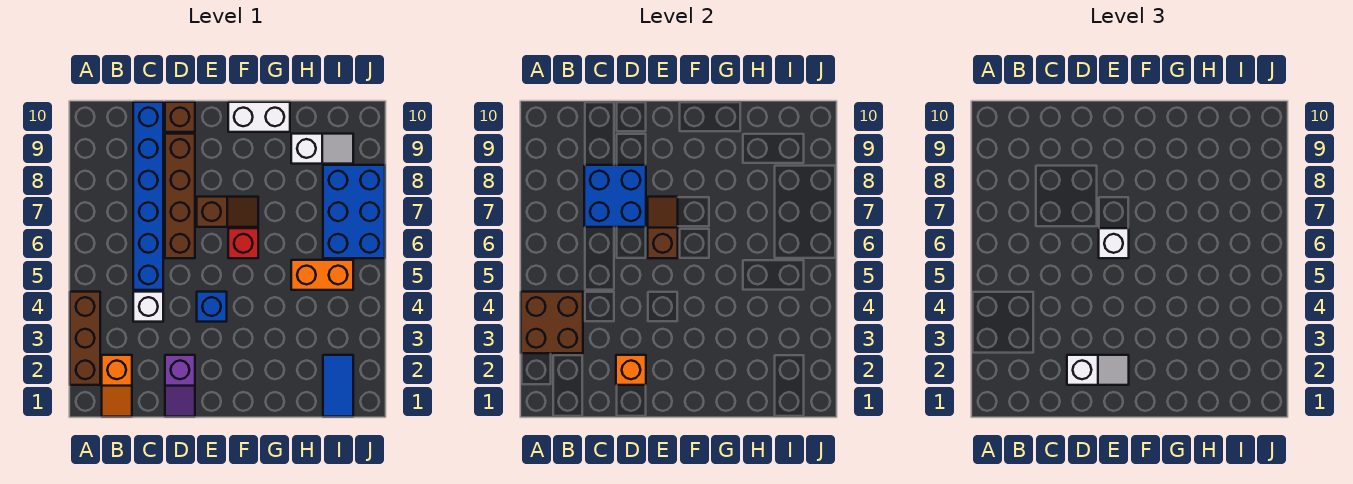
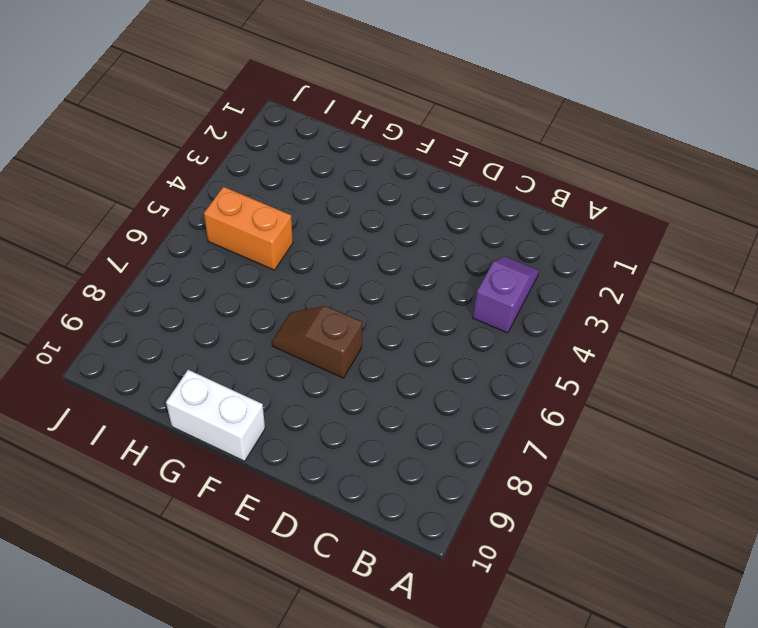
purple slope B3:B4 level 1 top 4 -> purple slope D1:D2 level 1 top 2
none -> brown brick A2:A4 level 1
none -> orange slope B1:B2 level 1 top 2
none -> white brick C4 level 1

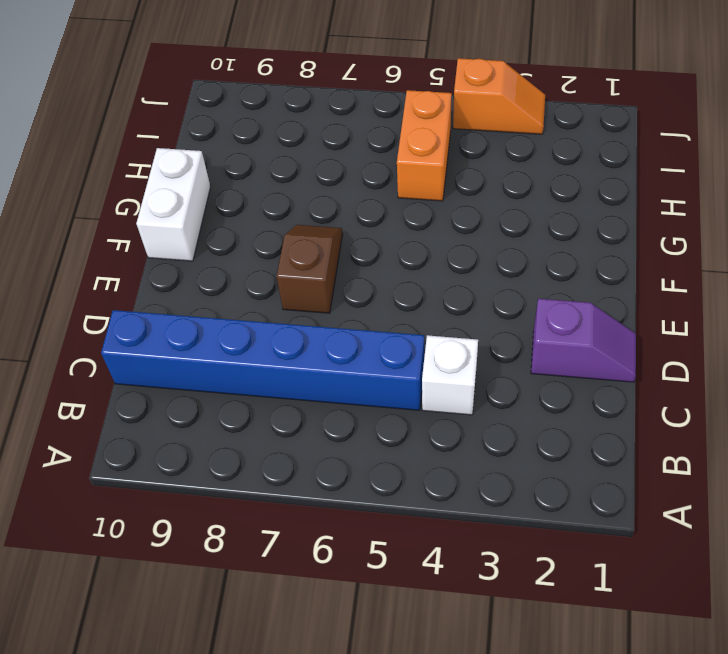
orange slope J3:J4 level 1 top 4 -> orange slope B1:B2 level 1 top 2
none -> brown brick A2:A4 level 1
none -> brown brick D6:D9 level 1
none -> brown brick D10 level 1

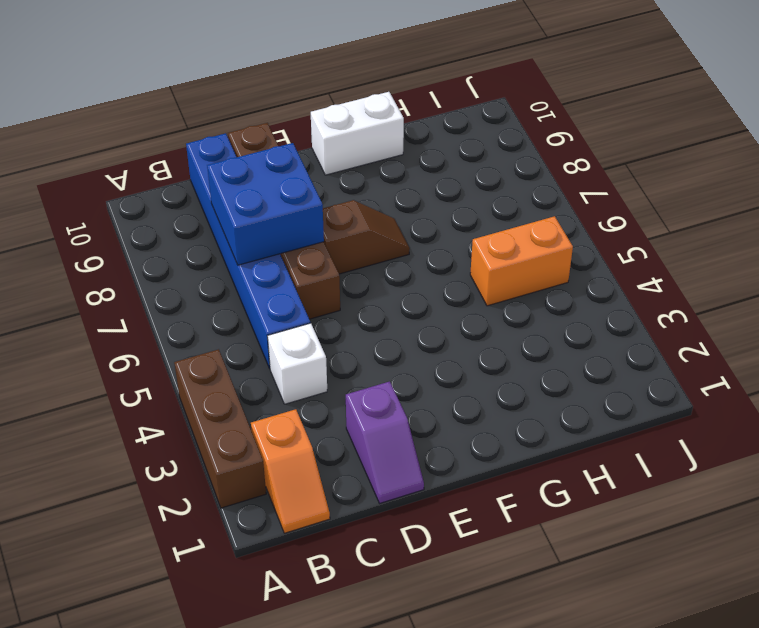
none -> blue brick E4 level 1
none -> red brick F6 level 1
none -> white slope H9:I9 level 1 top H

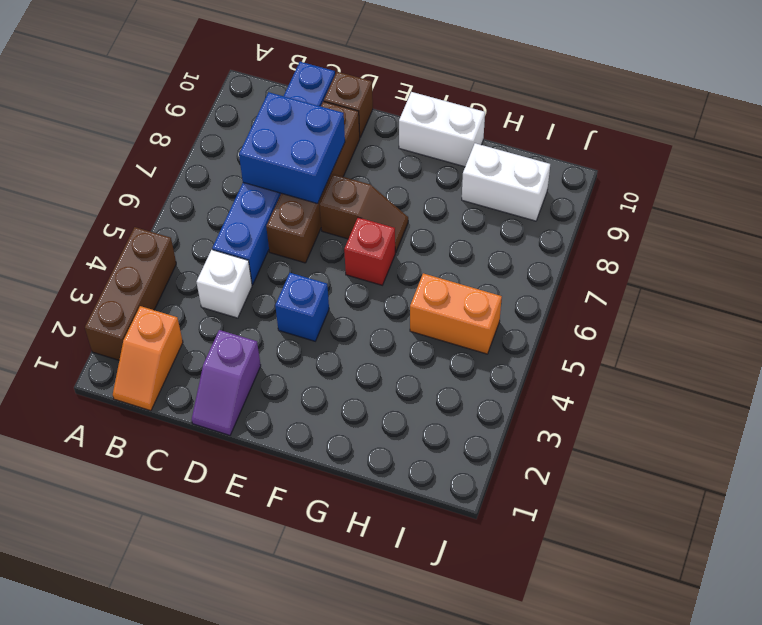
white brick H9:I9 level 1 -> white slope H9:I9 level 1 top H
none -> blue tile I1:I2 level 1
none -> blue brick I6:J8 level 1
none -> brown brick A3:B4 level 2

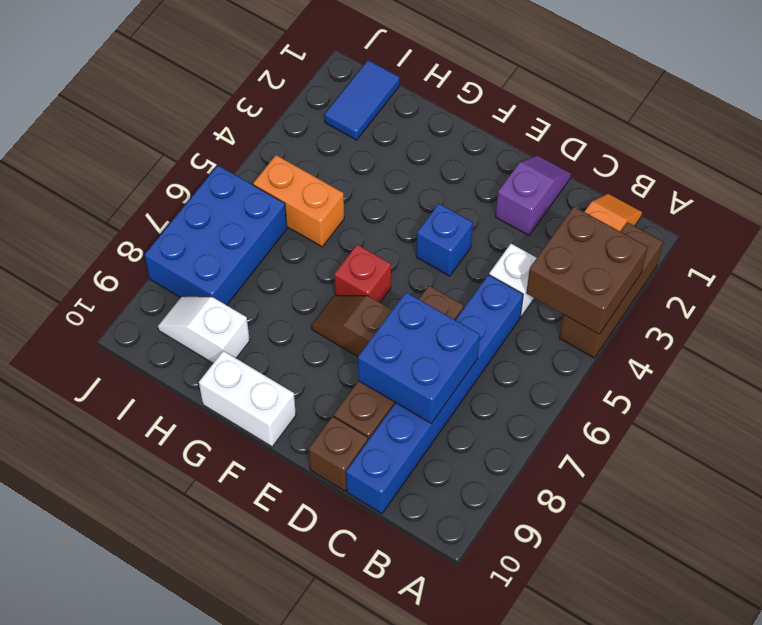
none -> orange brick D2 level 2
none -> brown slope E6:E7 level 2 top 6
none -> white slope D2:E2 level 3 top D

